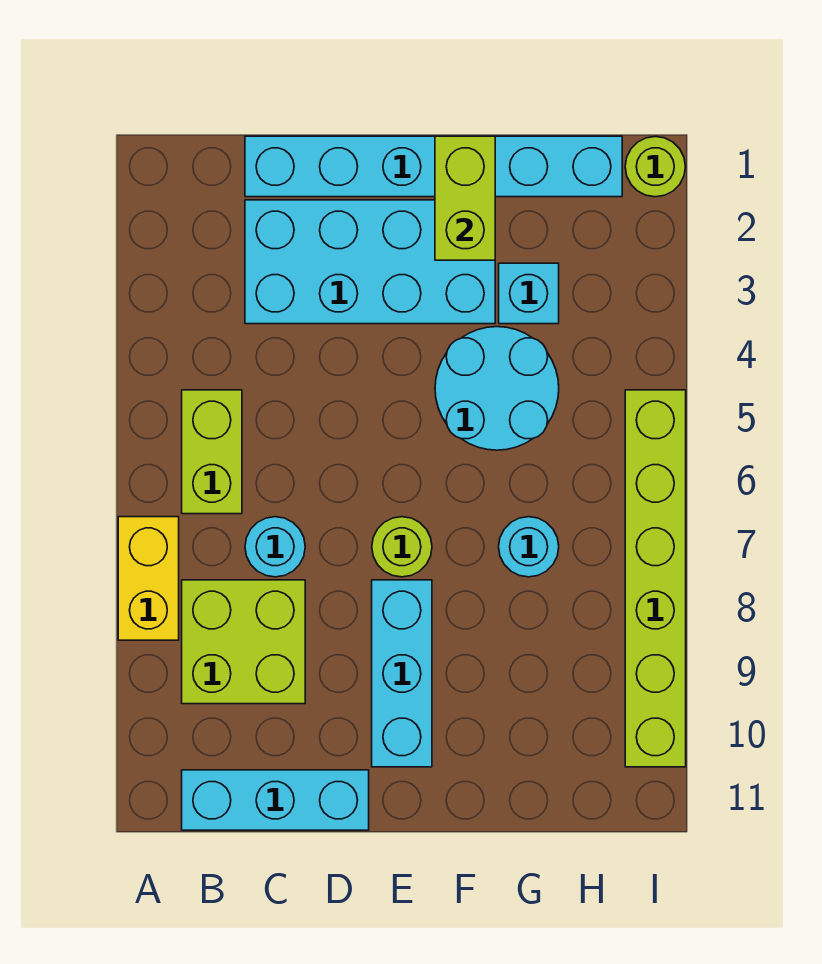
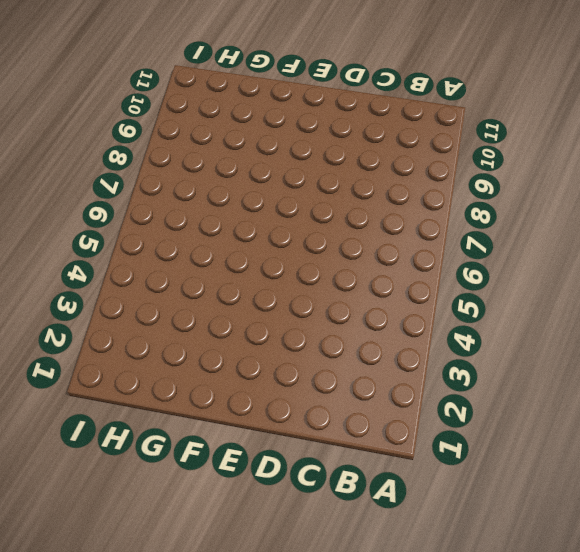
none -> yellow brick A7:A8 level 1
none -> lime brick B5:B6 level 1
none -> lime brick B8:C9 level 1

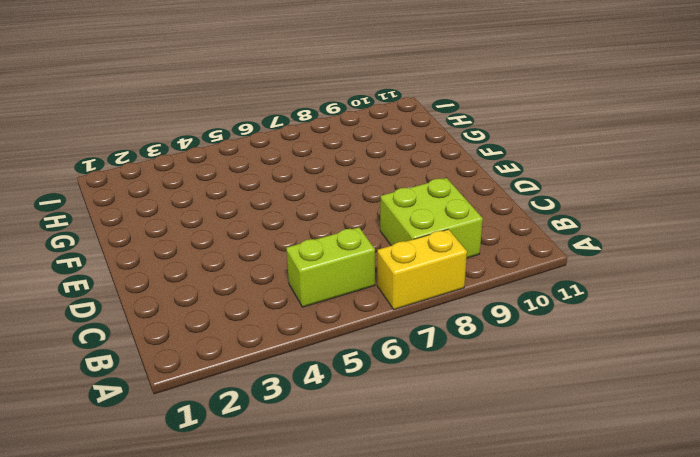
none -> cyan brick B11:D11 level 1
none -> cyan brick C1:H1 level 1
none -> cyan brick C2:F3 level 1

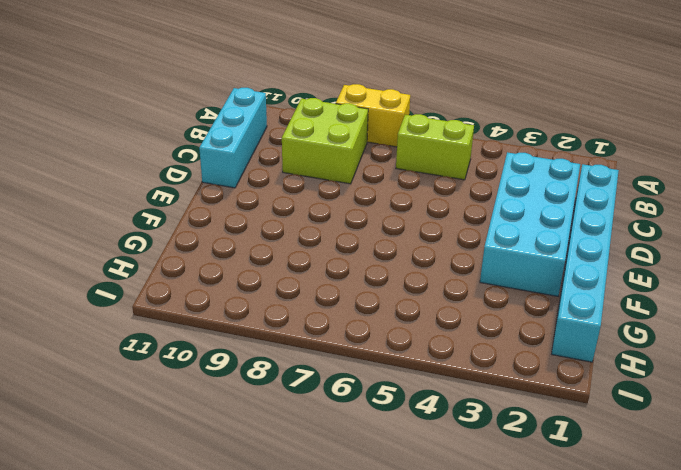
none -> cyan round brick C7 level 1
none -> lime round brick E7 level 1
none -> cyan brick E8:E10 level 1

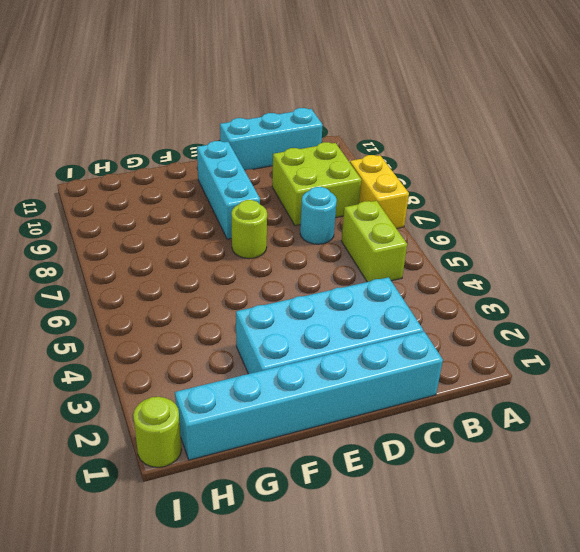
none -> cyan round brick F4:G5 level 1
none -> cyan brick G3 level 1
none -> cyan round brick G7 level 1

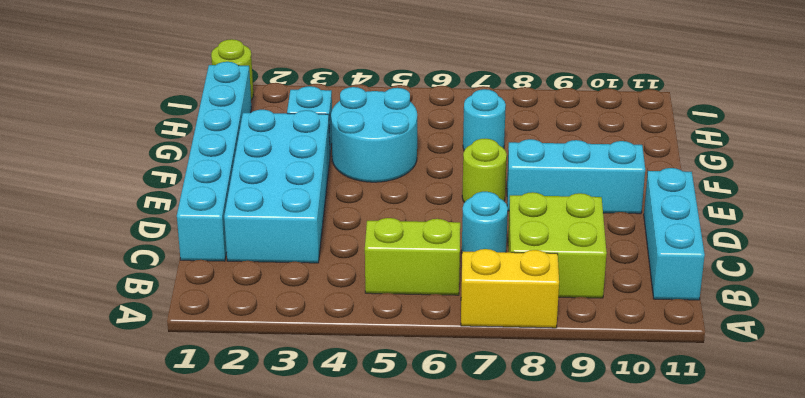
none -> lime brick I5:I10 level 1
none -> lime brick F1:F2 level 2

